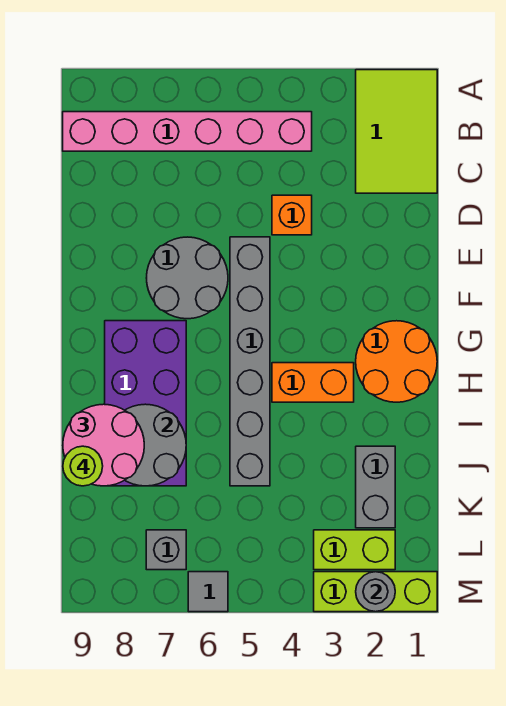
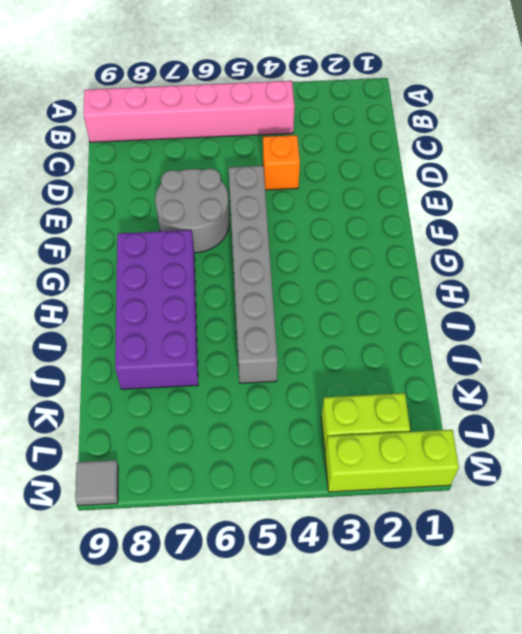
grey tile M9 level 1 -> grey tile M6 level 1
none -> lime tile A1:C2 level 1
none -> orange round brick G1:H2 level 1
none -> orange brick H3:H4 level 1

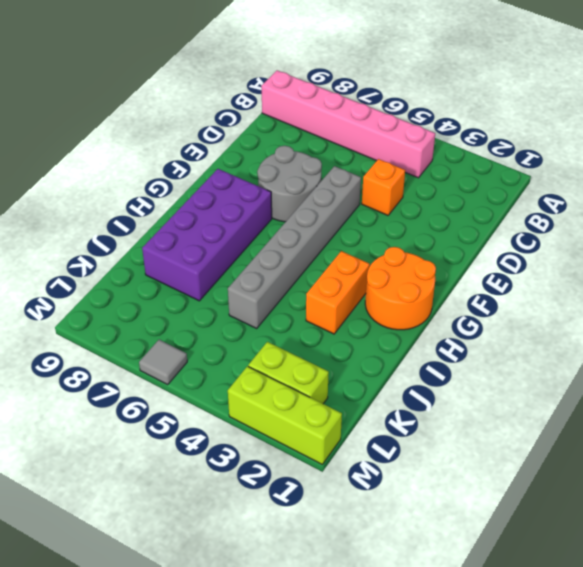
orange brick H3:I3 level 1 -> orange brick H3:H4 level 1
none -> lime tile A1:C2 level 1
none -> grey brick J2:K2 level 1
none -> grey brick L7 level 1

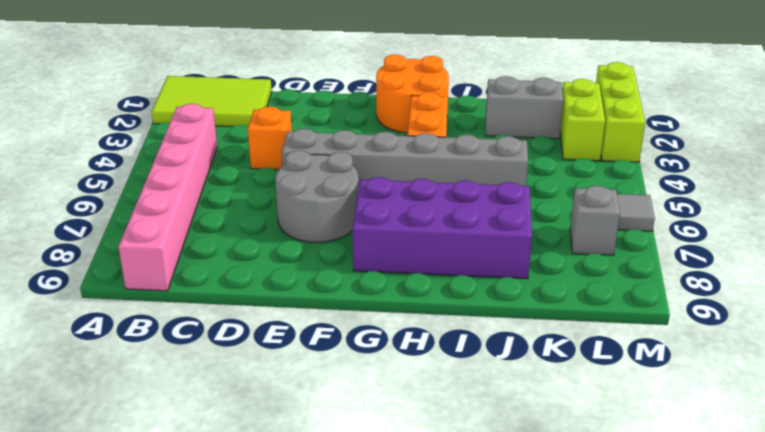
none -> grey round brick I7:J8 level 2
none -> grey round brick M2 level 2
none -> pink round brick I8:J9 level 3

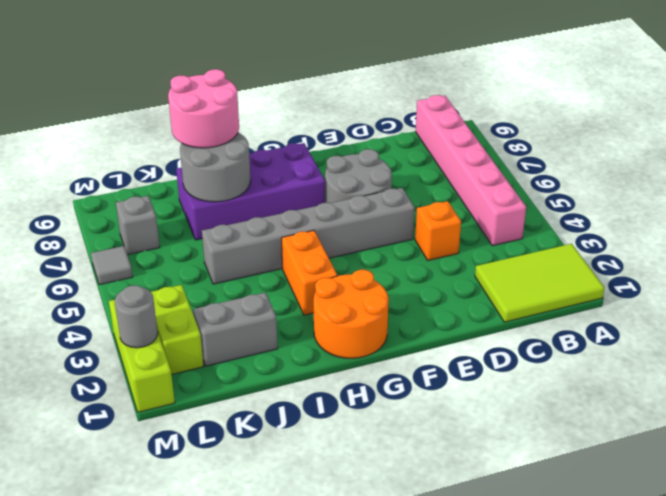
none -> lime round brick J9 level 4

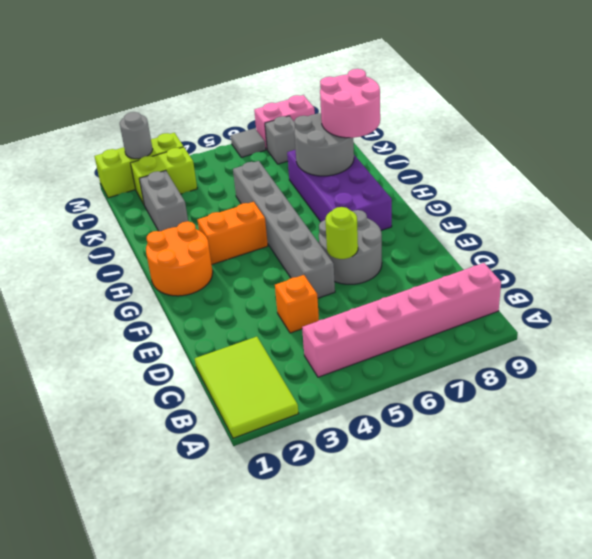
lime round brick E6 level 2 -> lime round brick J9 level 4
pink brick M7:M8 level 1 -> none

